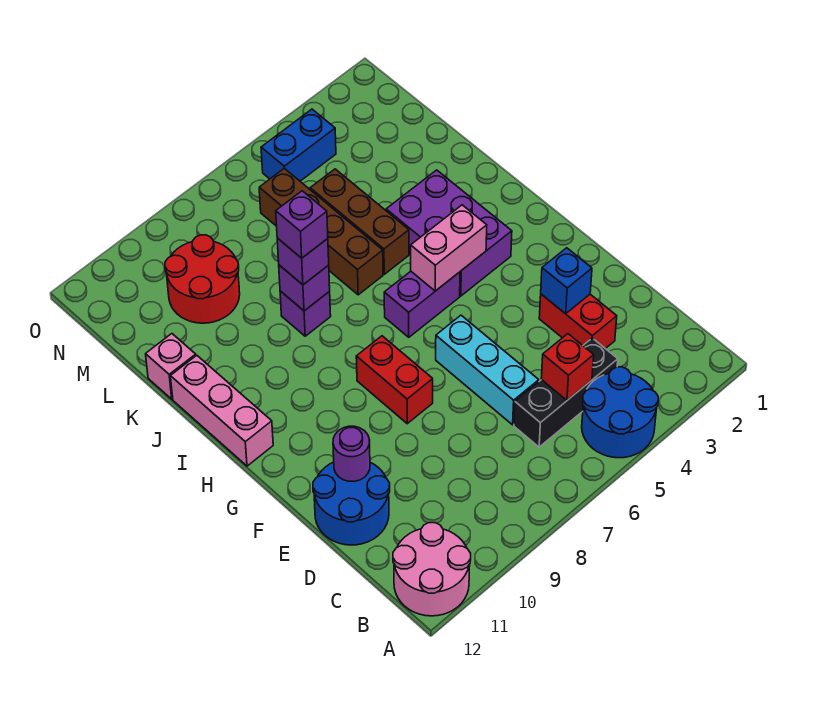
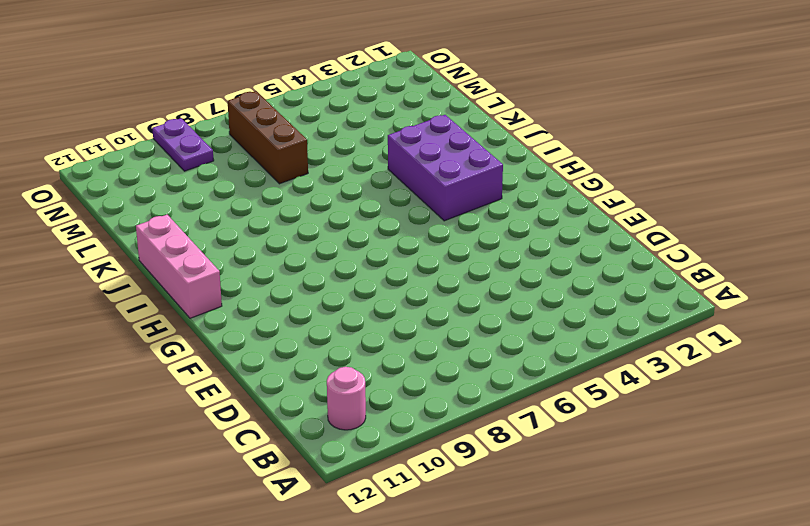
pink round brick B11 level 1 -> pink round brick A11:B12 level 1
brown brick L7:N7 level 1 -> brown brick J5:L5 level 1
purple plate N9:O9 level 1 -> none
none -> blue round brick A4:B5 level 1
none -> black brick C4:C6 level 1
none -> red brick D3:E3 level 1

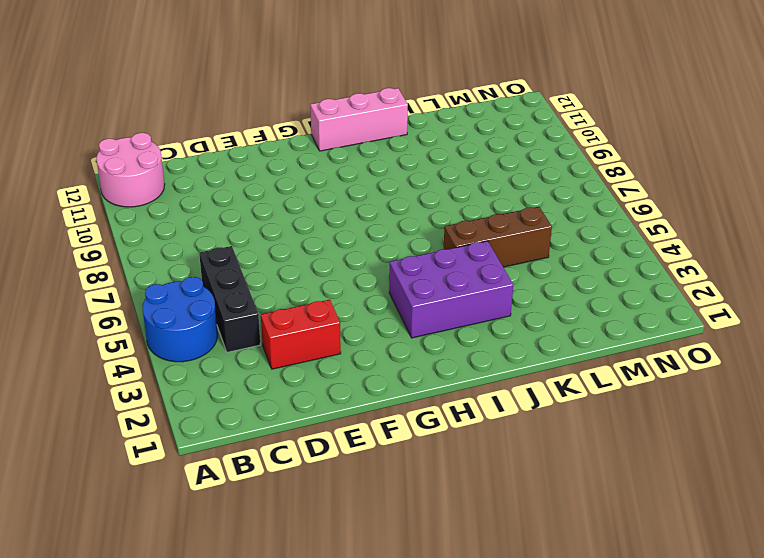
none -> cyan brick D6:F6 level 1
none -> blue round brick D11:E12 level 1
none -> red brick F8:G8 level 1

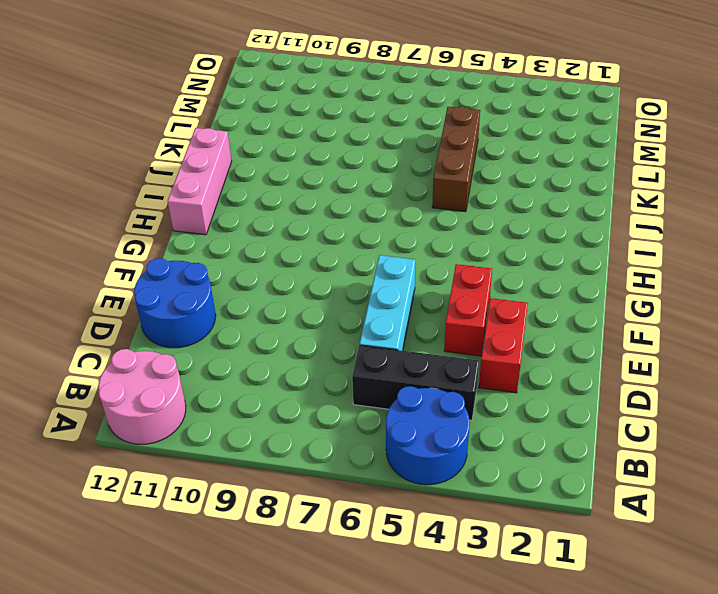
red brick E4:F4 level 1 -> red brick F8:G8 level 1
none -> purple brick H3:J4 level 1
none -> purple brick H5:H6 level 1
none -> brown brick J6:M6 level 1

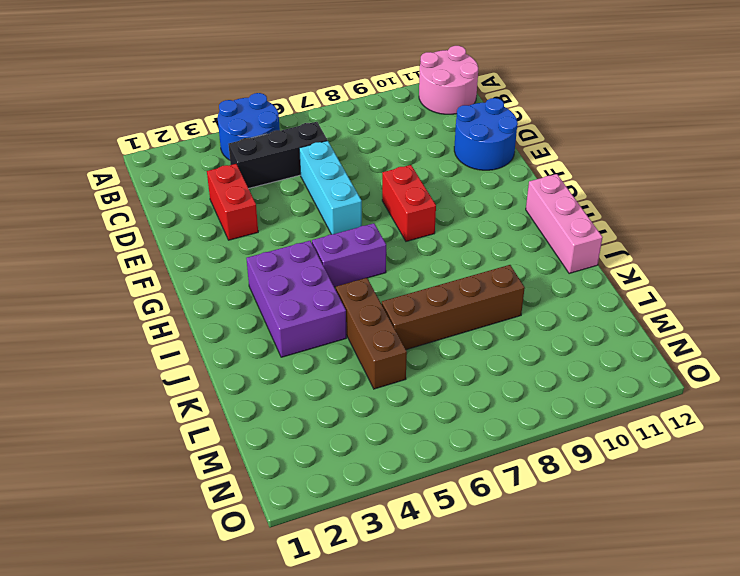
brown brick K6:K9 level 1 -> brown brick J6:M6 level 1
none -> purple brick J8 level 1
none -> pink brick K12 level 1
none -> red round brick L9:M10 level 1

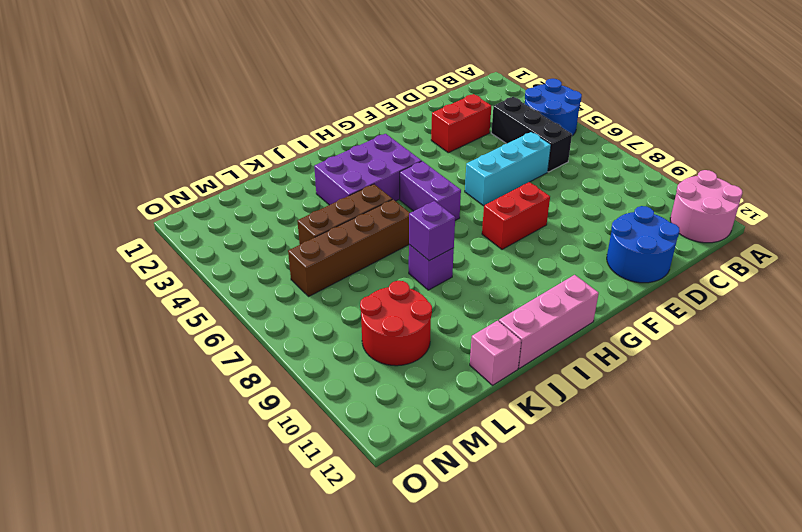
none -> blue brick N4:N5 level 1
none -> red brick C5 level 2
none -> blue brick E3 level 2

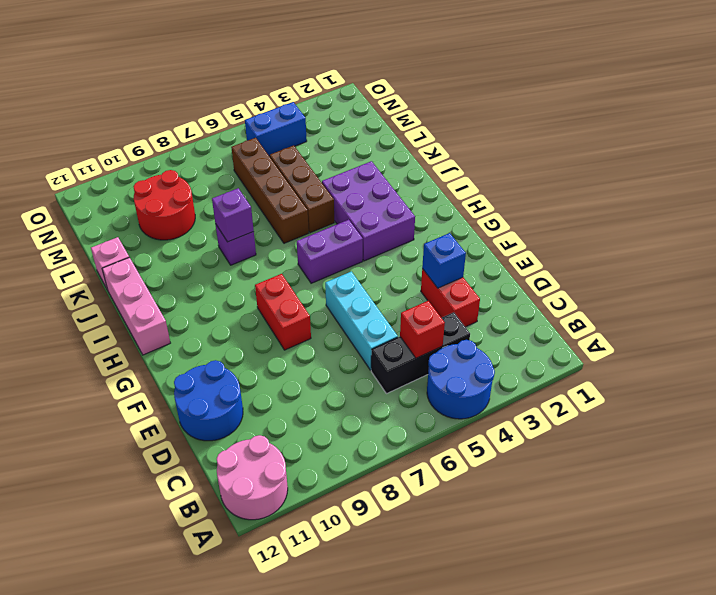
none -> purple round brick E11 level 2
none -> pink brick H4:H5 level 2
none -> purple brick J8 level 3

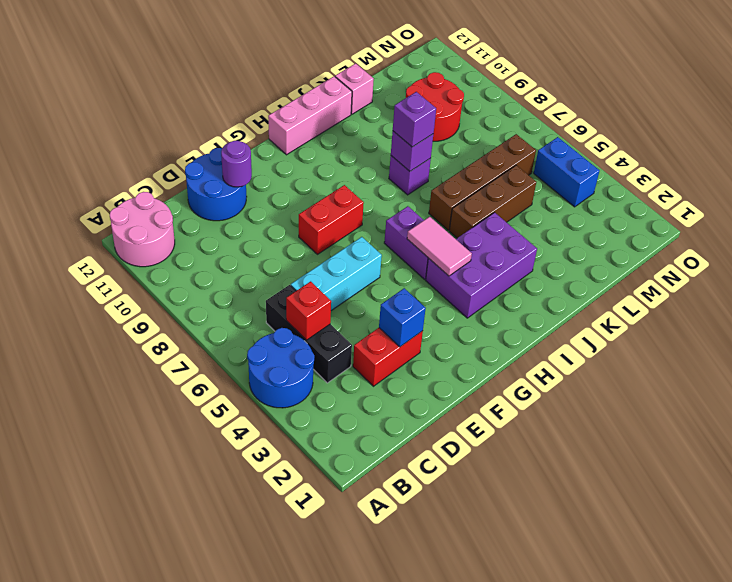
pink tile H4:H5 level 2 -> pink brick H4:H5 level 2
none -> purple brick J8 level 4

